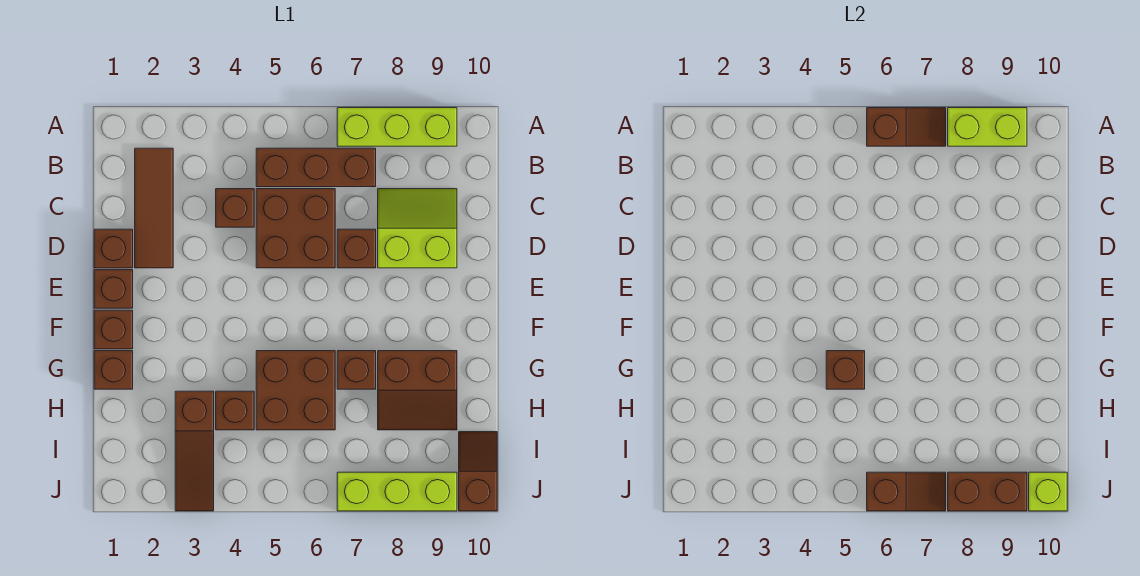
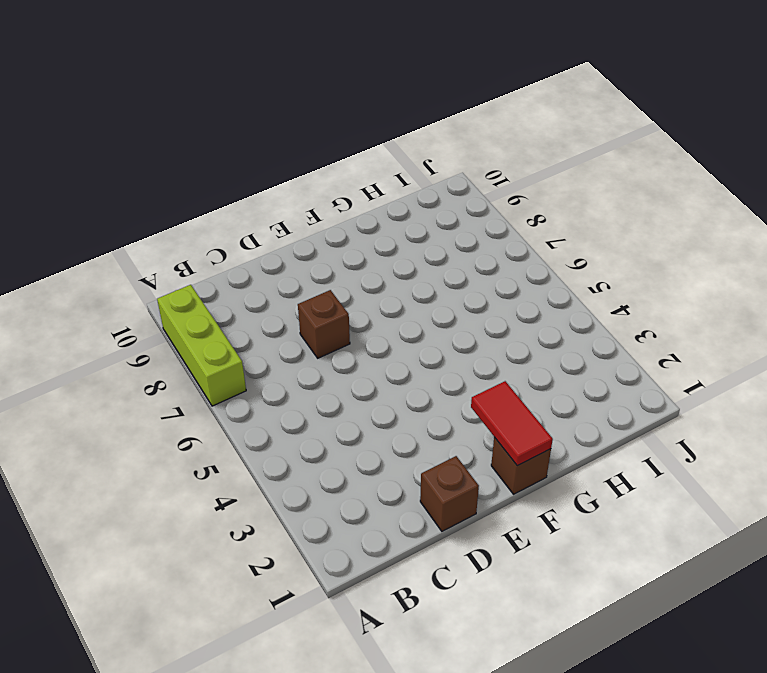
red tile F1:F2 level 2 -> none
none -> brown tile B2:D2 level 1
none -> brown brick B5:B7 level 1
none -> brown brick C4 level 1

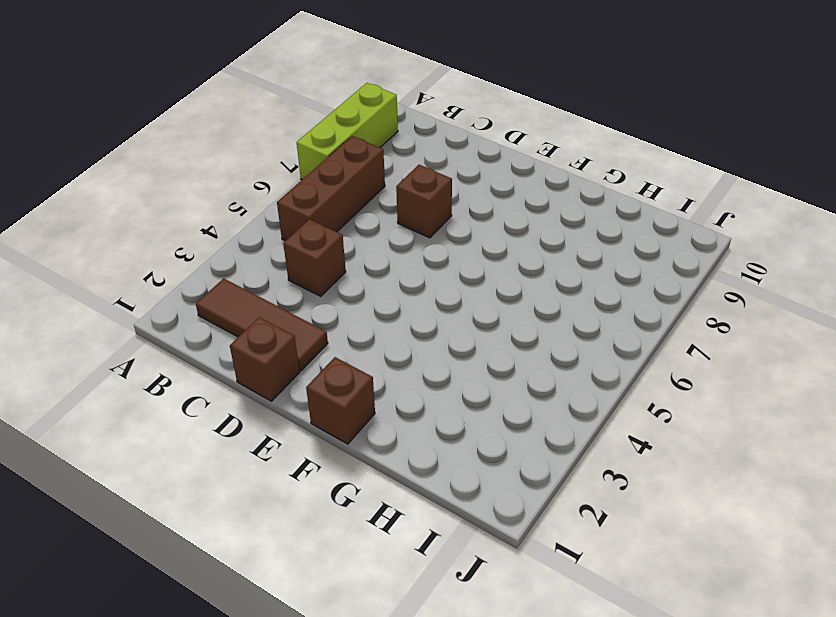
none -> brown brick C5:D6 level 1
none -> lime slope C8:D9 level 1 top D
none -> brown brick E1 level 1

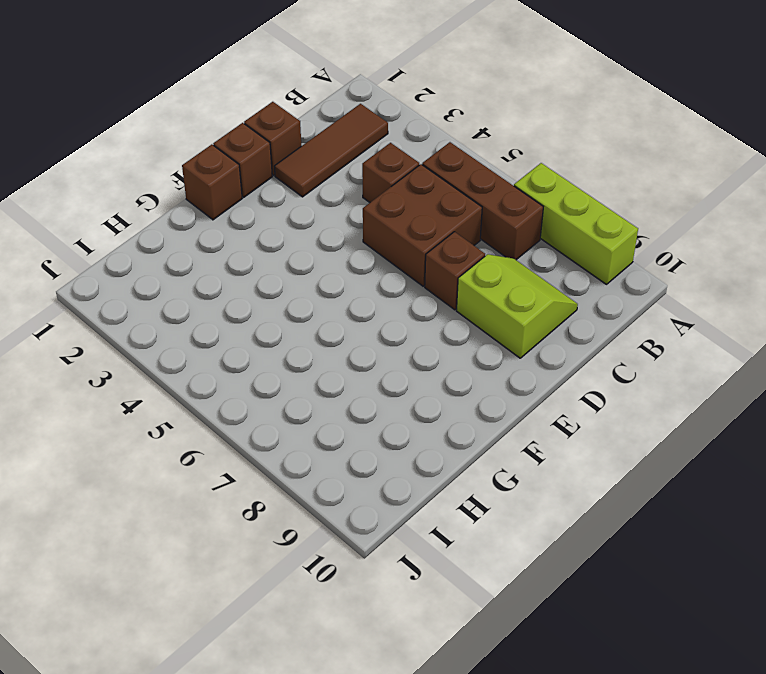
none -> brown brick G1 level 1
none -> brown brick G5:H6 level 1
none -> brown brick G7 level 1

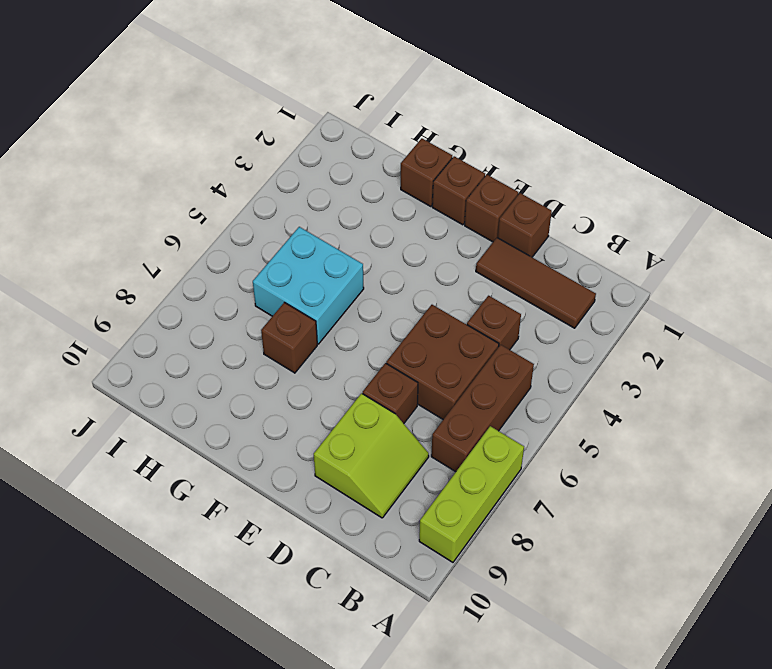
cyan brick G5:H6 level 1 -> brown brick G5:H6 level 1
none -> brown slope G8:H9 level 1 top G
none -> brown slope H3:J3 level 1 top H
none -> brown brick H4 level 1

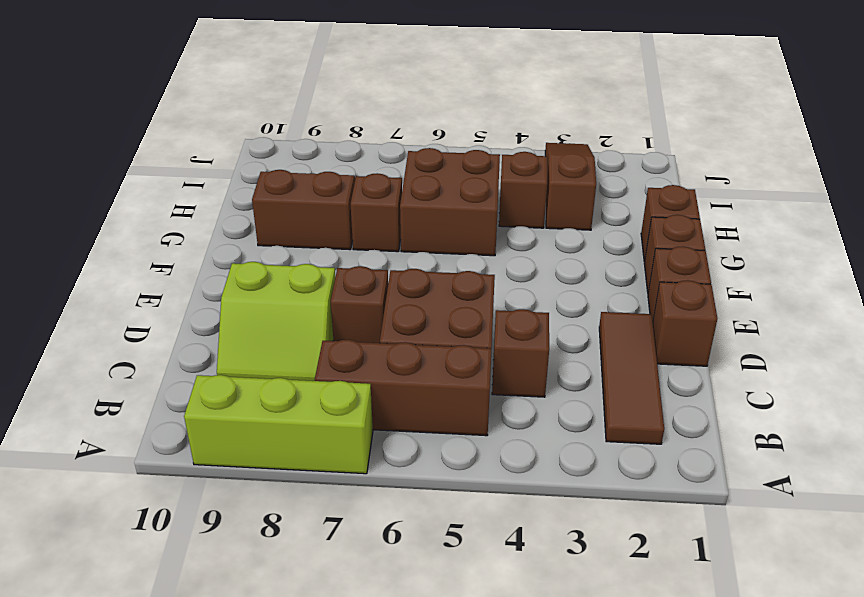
none -> brown slope I10:J10 level 1 top J
none -> lime brick J7:J9 level 1
none -> brown slope A6:A7 level 2 top 6

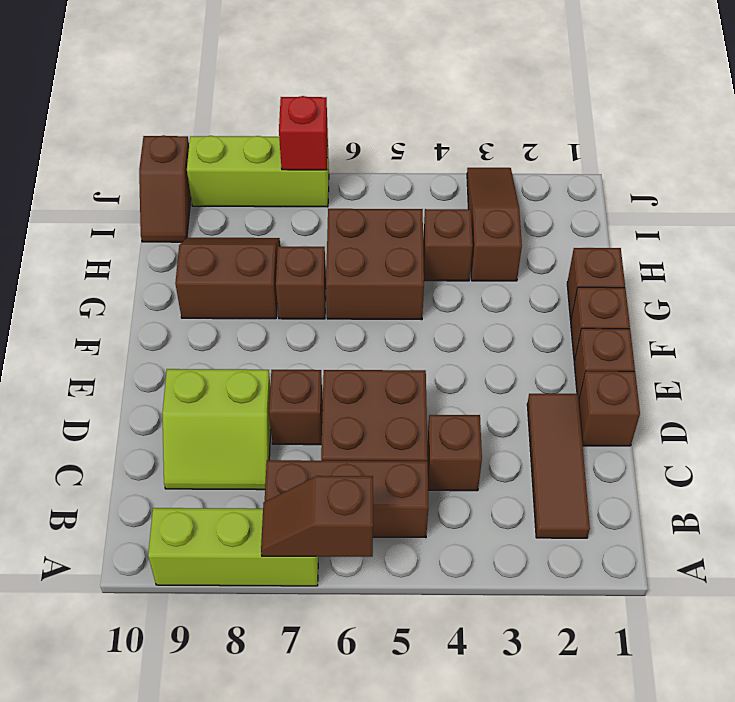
red brick J7 level 2 -> brown slope J6:J7 level 2 top 6
none -> lime brick A8:A9 level 2
none -> brown brick G5 level 2
none -> brown brick J8:J9 level 2

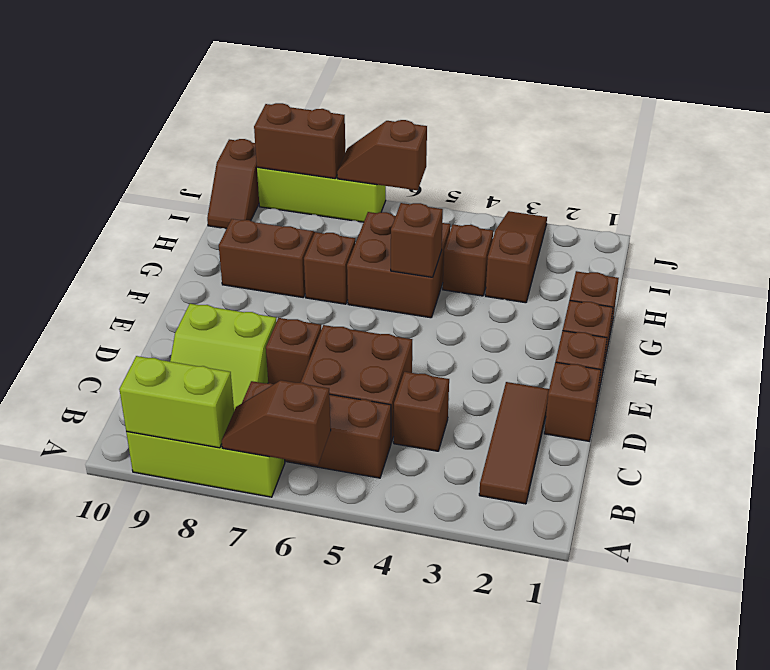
none -> lime brick J10 level 2

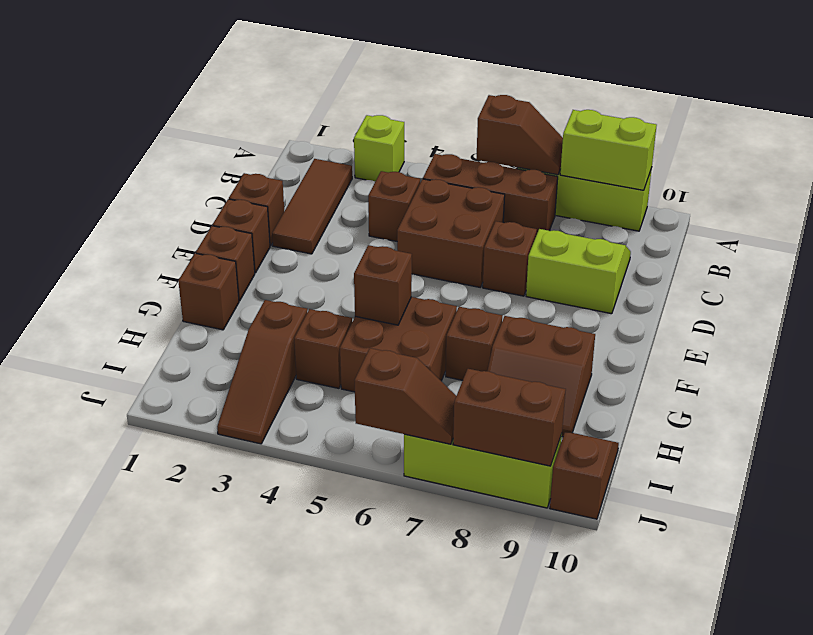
lime brick A3 level 1 -> lime brick J10 level 2

